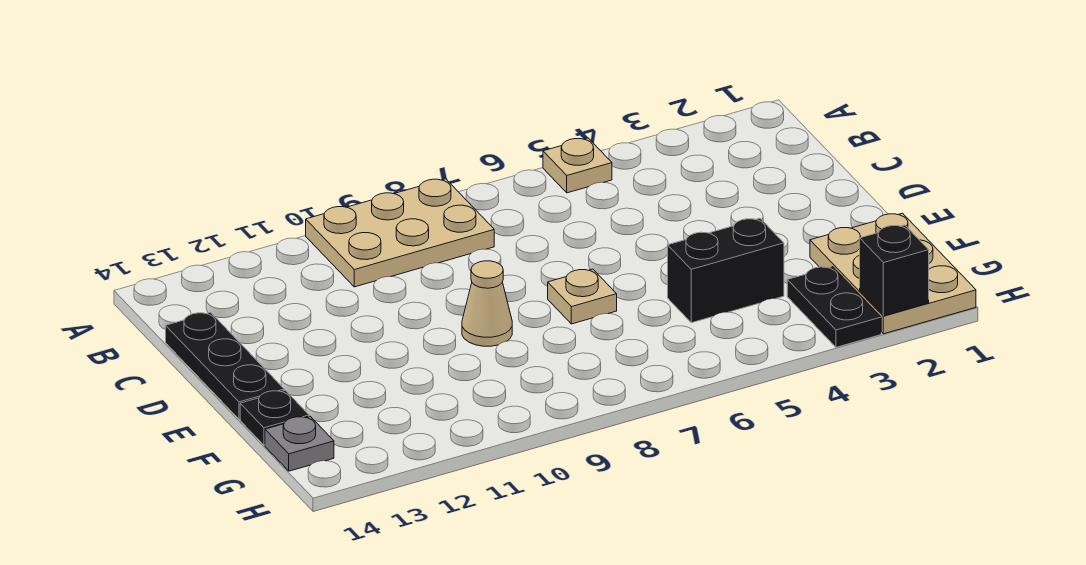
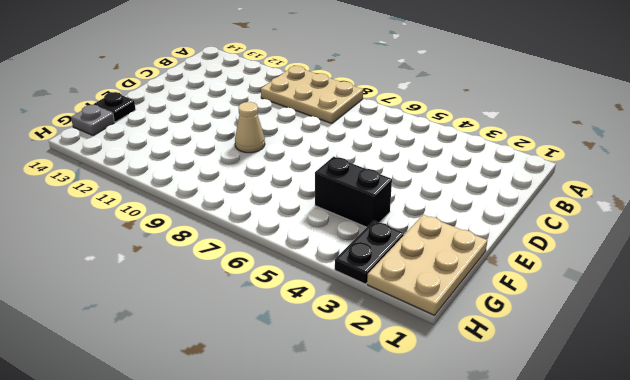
none -> tan plate A5 level 1
none -> black plate C14:E14 level 1

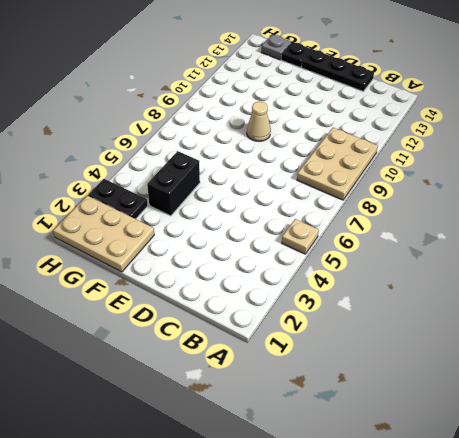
none -> tan plate E7 level 1
none -> black brick H2 level 2

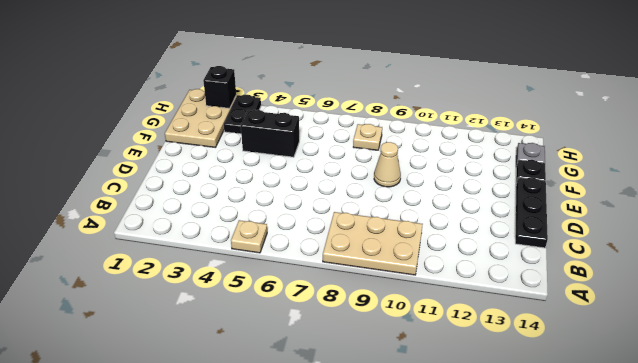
tan plate G8 level 1 -> tan plate E7 level 1

